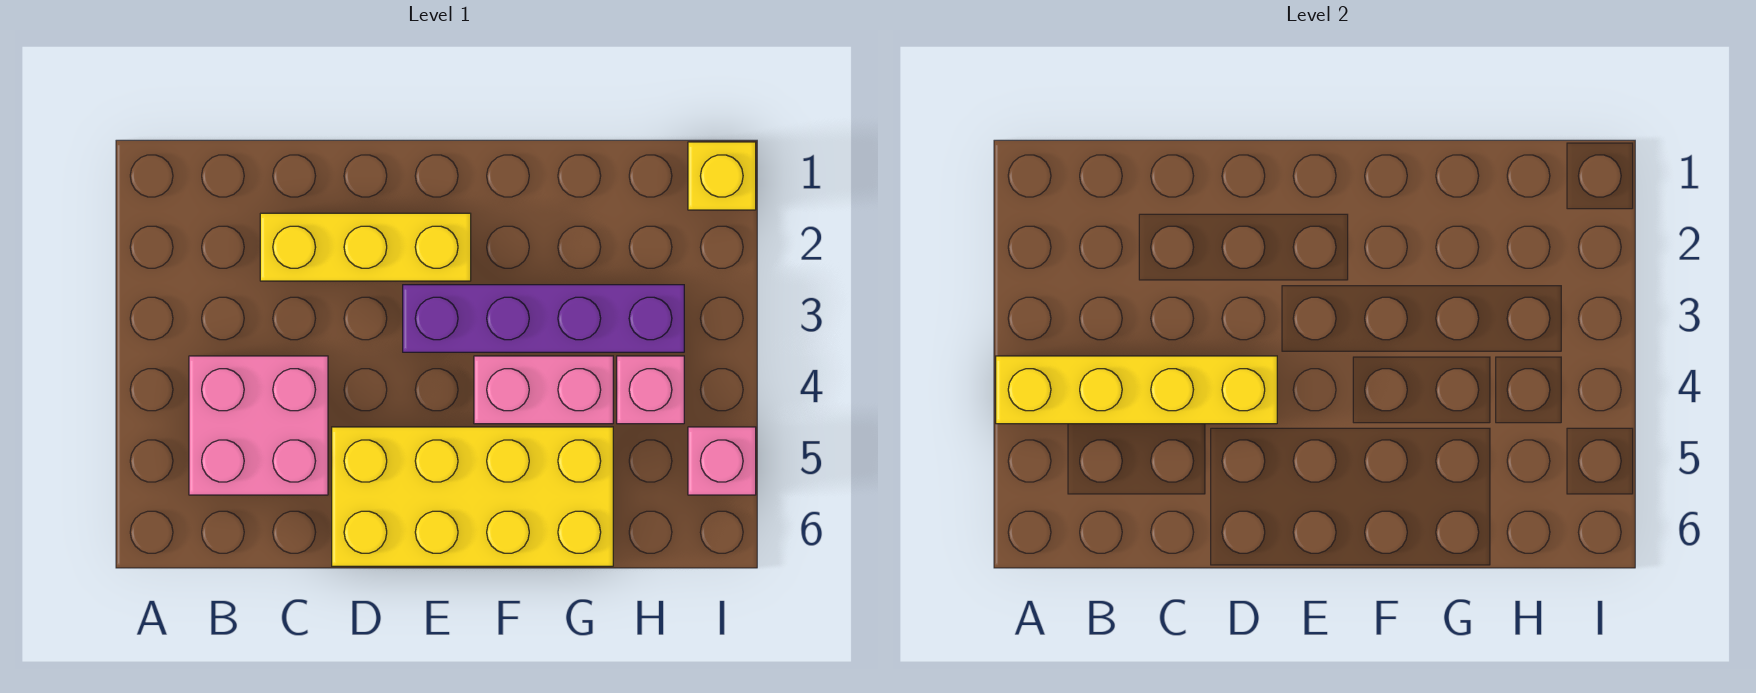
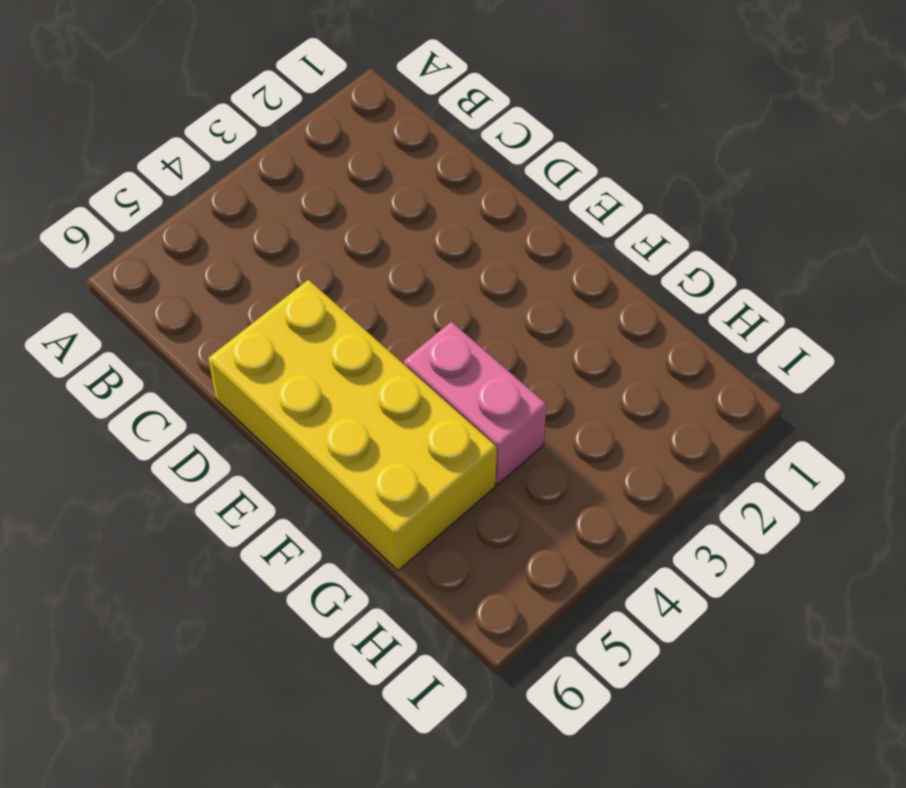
none -> pink brick B4:C5 level 1
none -> yellow brick C2:E2 level 1

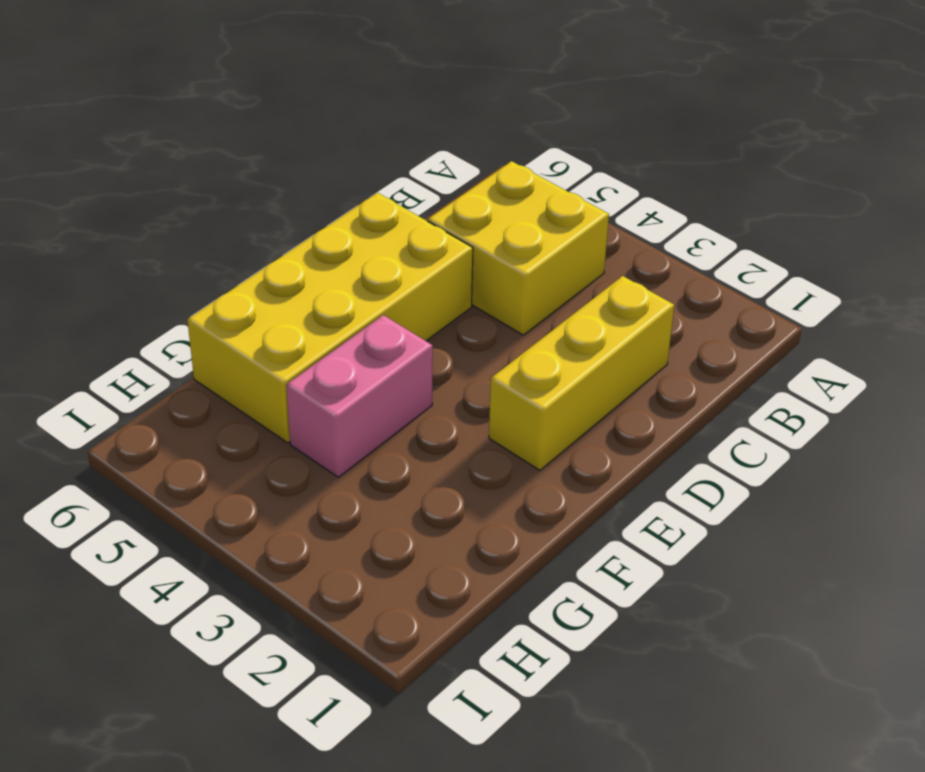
yellow brick B4:C5 level 1 -> pink brick B4:C5 level 1
none -> purple brick E3:H3 level 1
none -> pink brick H4 level 1

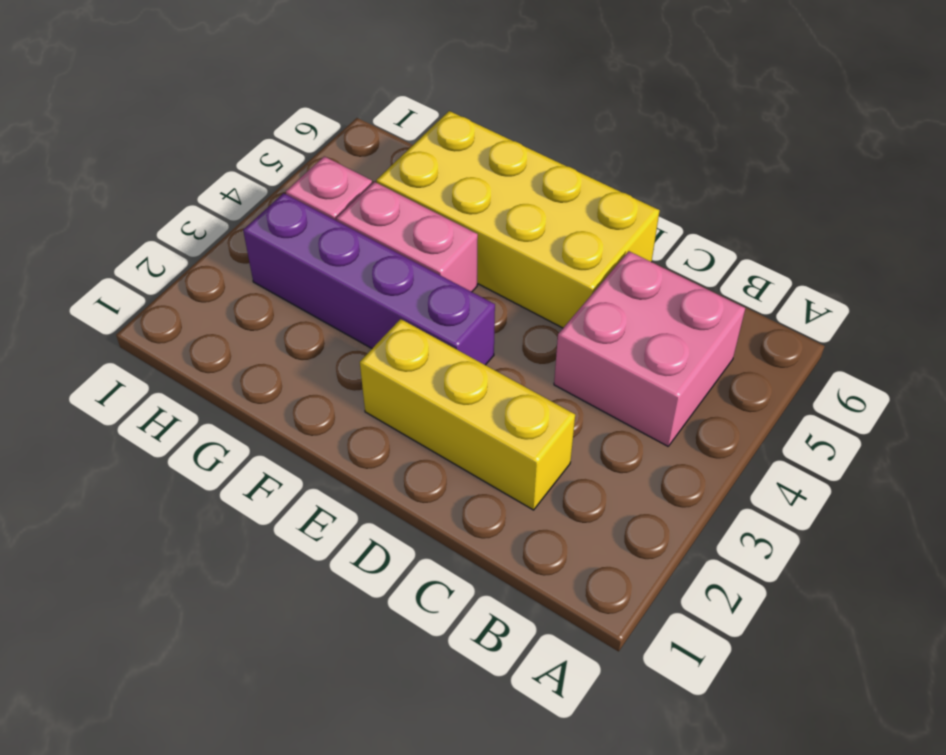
none -> yellow brick I1 level 1
none -> pink brick I5 level 1

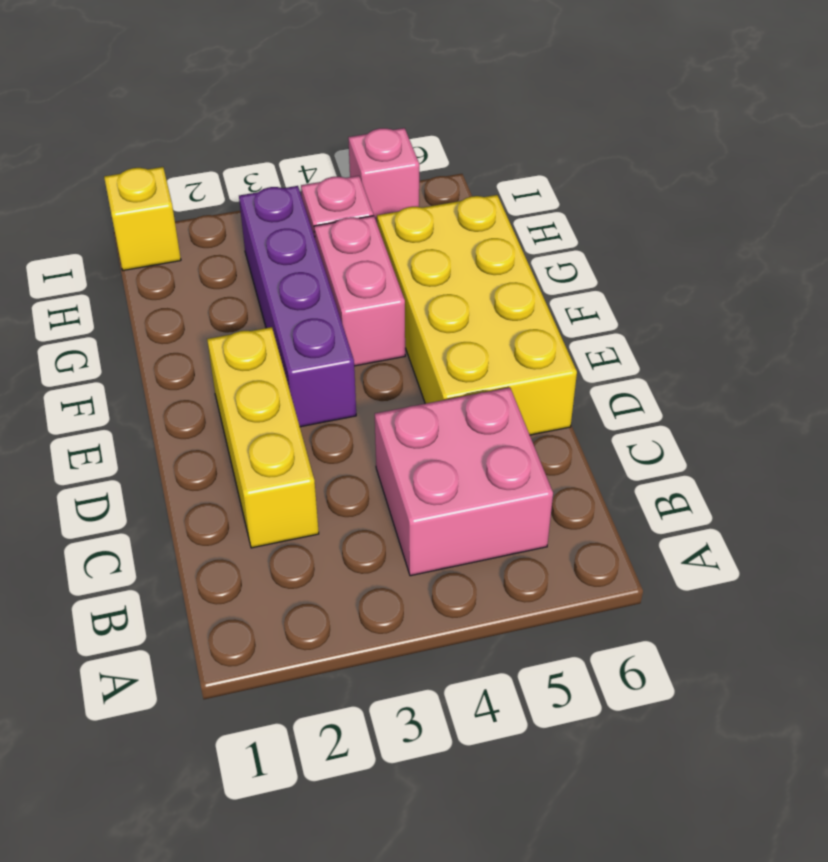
none -> yellow brick A4:D4 level 2

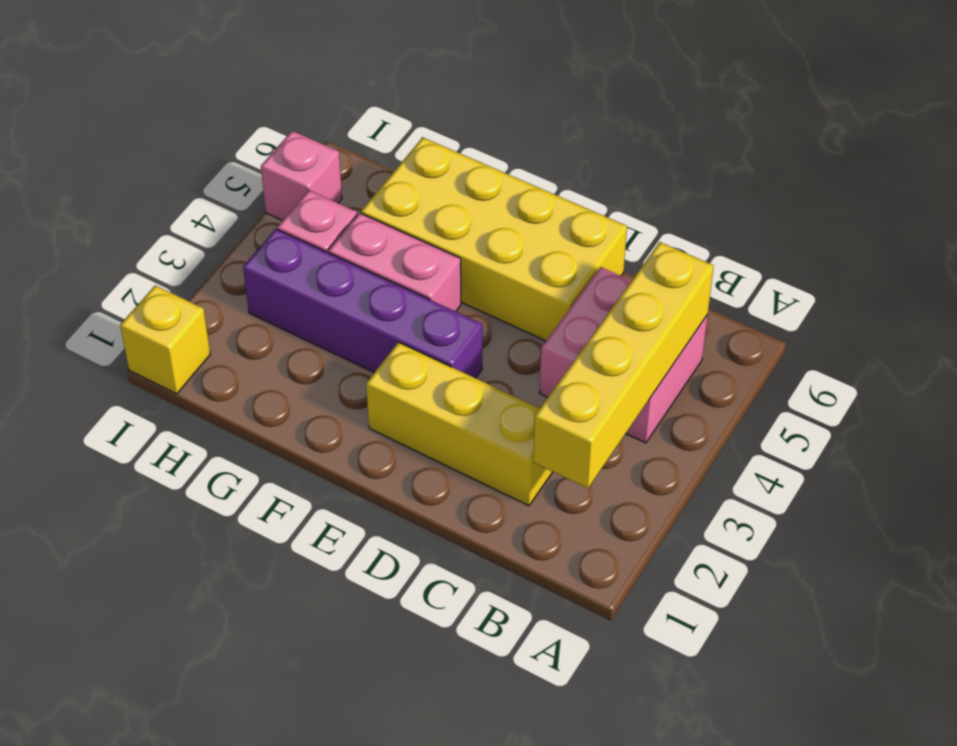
yellow brick B2:B5 level 2 -> yellow brick A4:D4 level 2

